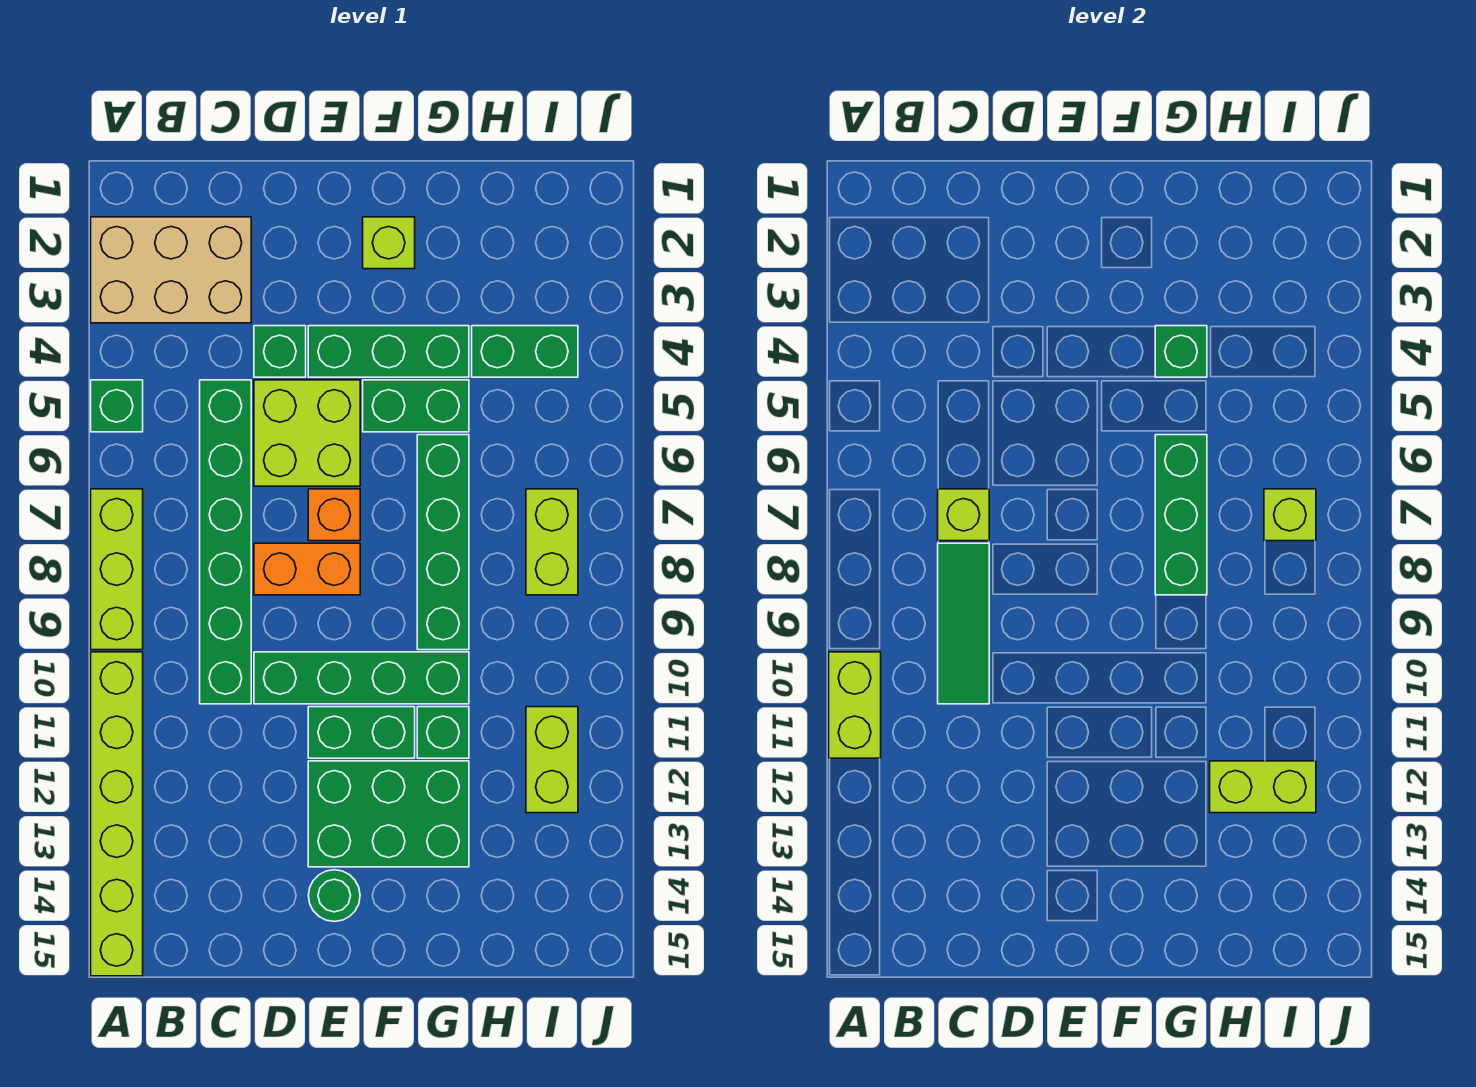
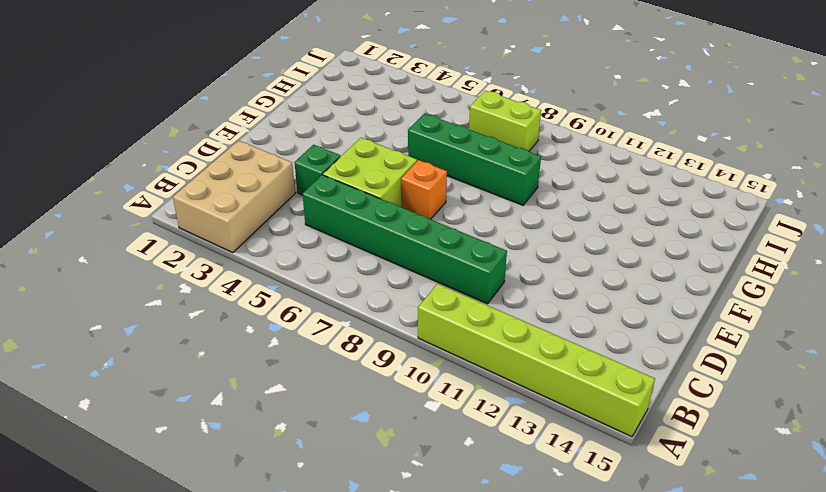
none -> green brick A5 level 1
none -> lime brick A7:A9 level 1
none -> orange brick D8:E8 level 1

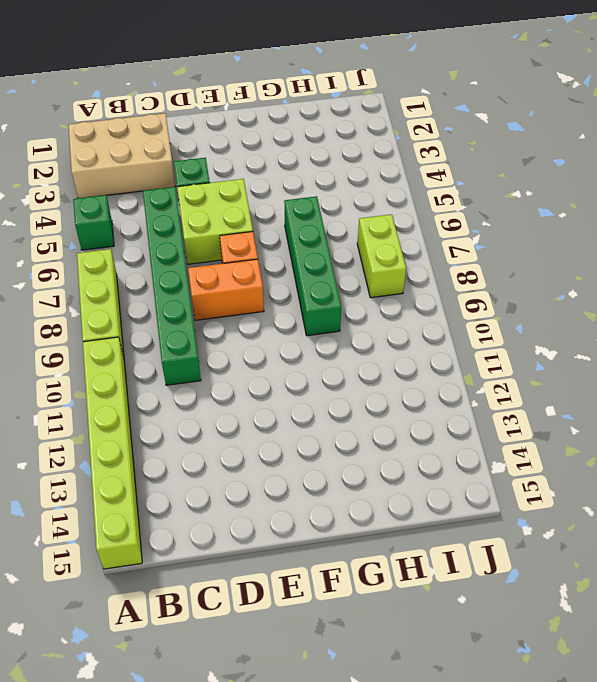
none -> green brick D10:G10 level 1
none -> green brick E4:G4 level 1
none -> green brick E11:F11 level 1

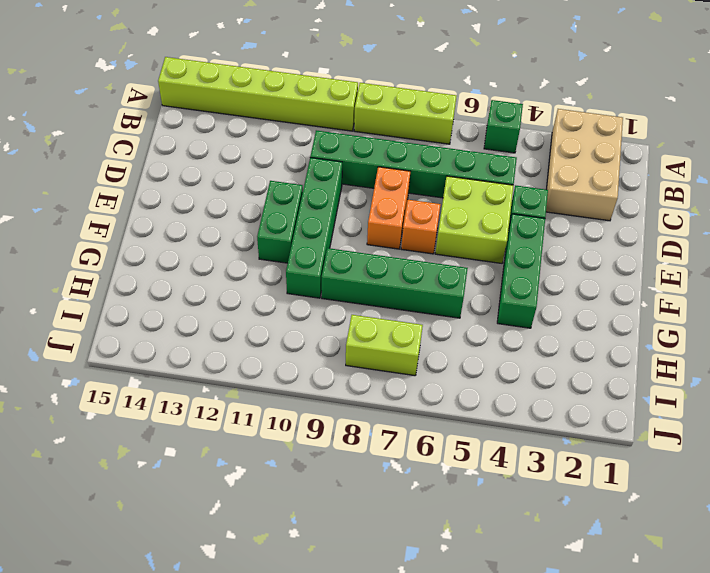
none -> green brick E12:G13 level 1
none -> green round brick E14 level 1
none -> lime brick F2 level 1

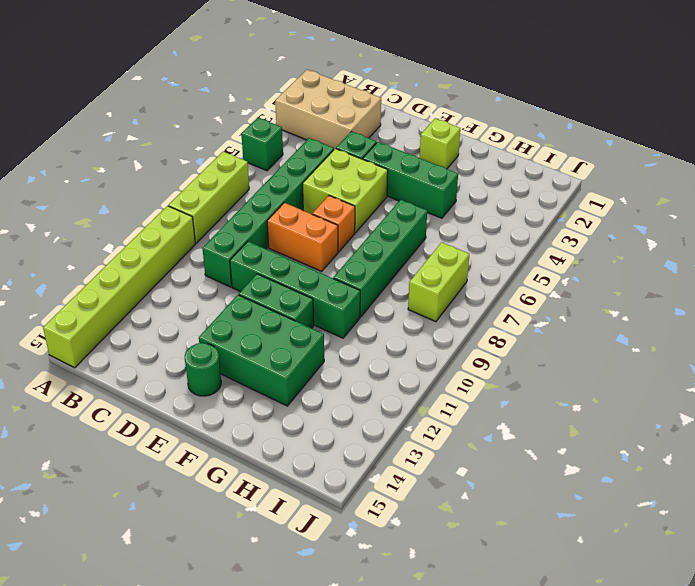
none -> green brick F5:G5 level 1
none -> green brick G11 level 1
none -> green brick H4:I4 level 1

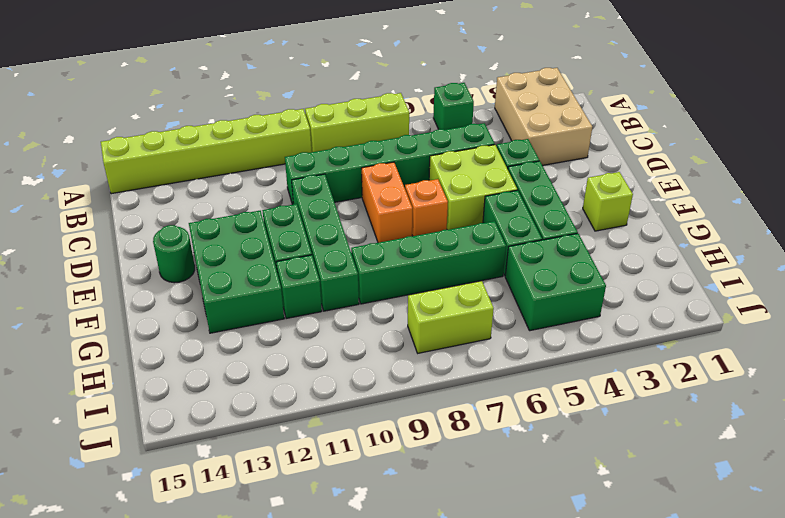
green brick H4:I5 level 1 -> green brick H4:I4 level 1
none -> lime brick I11:I12 level 1
none -> lime brick A10:A11 level 2
none -> lime brick C7 level 2

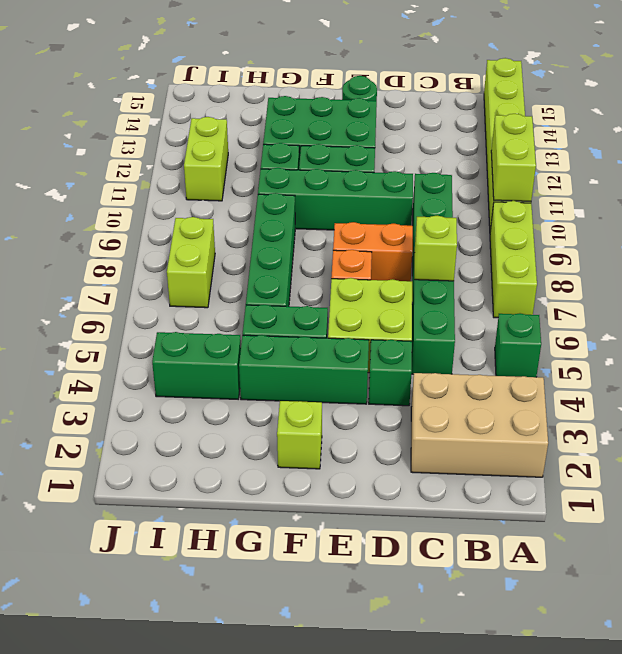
none -> green tile C8:C10 level 2
none -> green brick G4 level 2
none -> green brick G6:G8 level 2

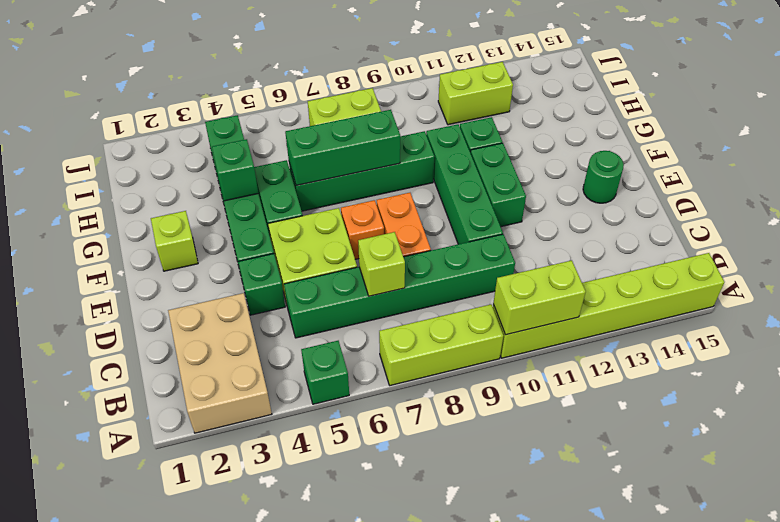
none -> green brick E12:G13 level 1
none -> green tile C8:C10 level 2
none -> lime brick H12:I12 level 2

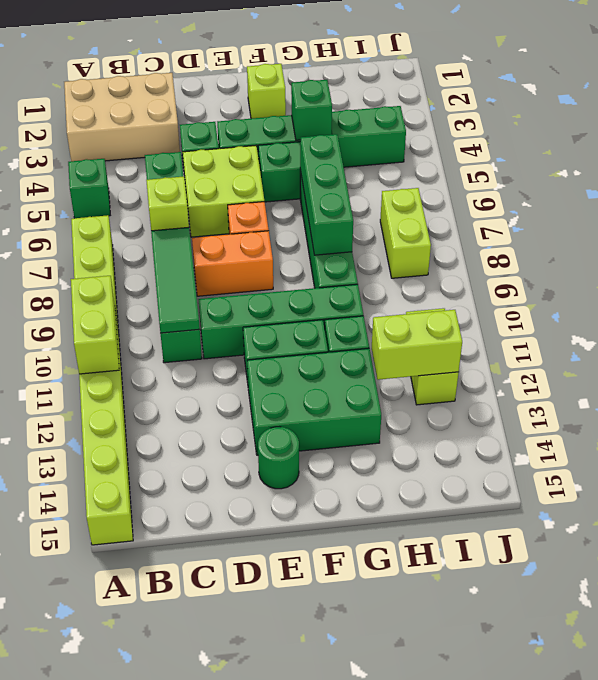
none -> lime brick I7 level 2

